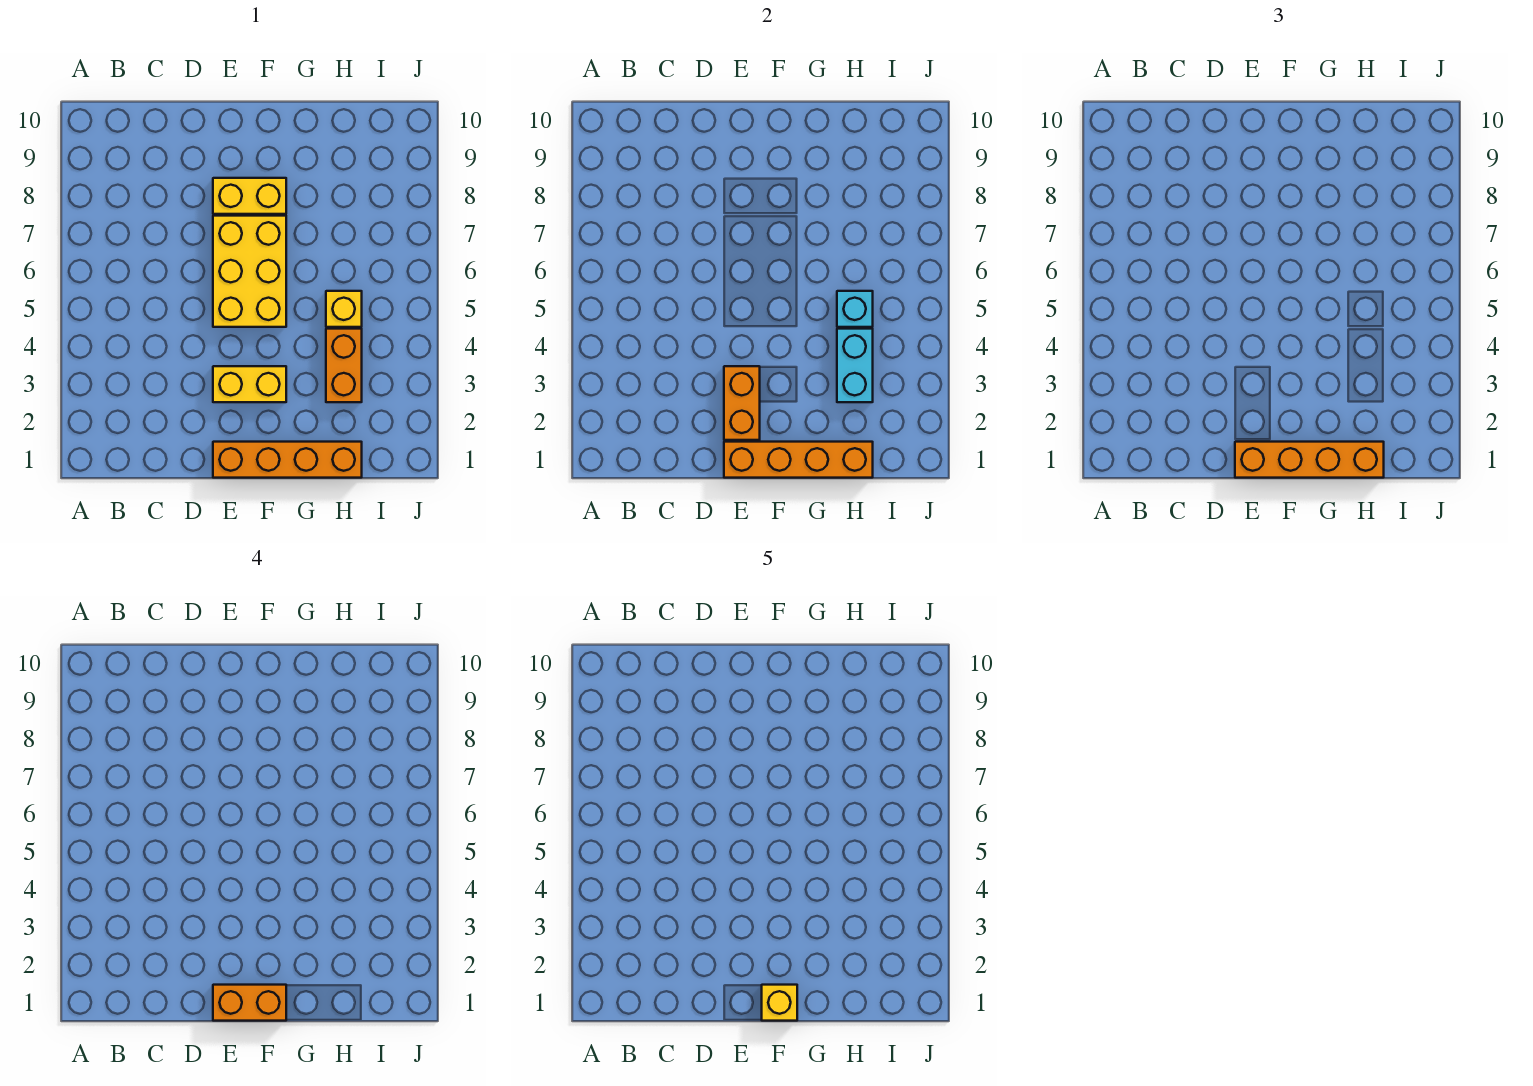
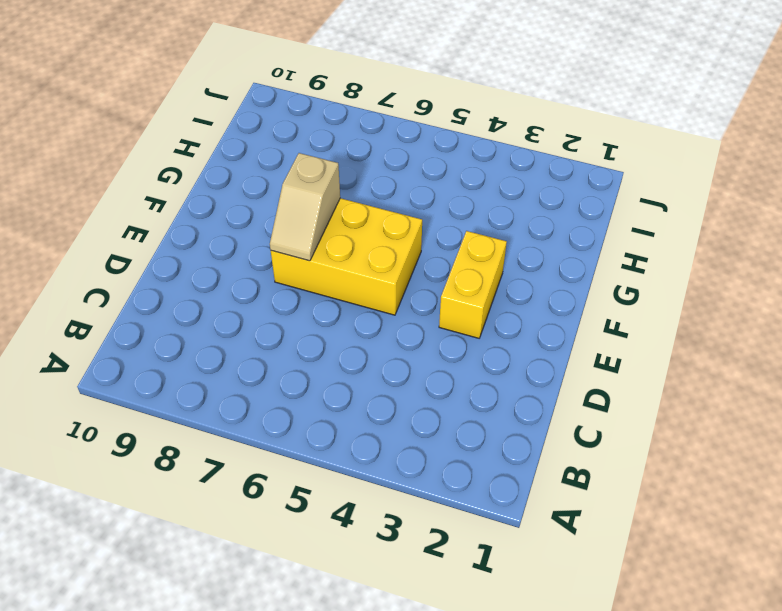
tan slope E7:F7 level 2 top F -> none
none -> orange brick E1:H1 level 1
none -> yellow brick E8:F8 level 1
none -> orange brick H3:H4 level 1

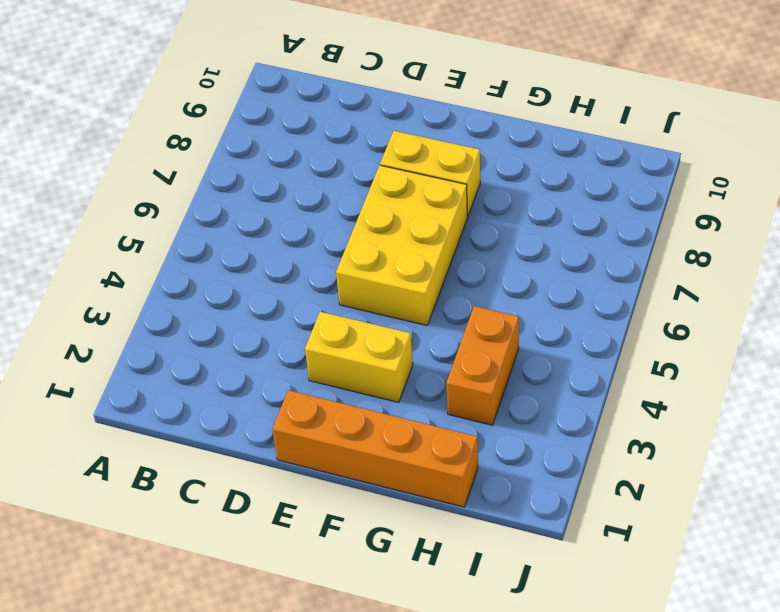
none -> yellow brick H5 level 1
none -> orange brick E1:H1 level 2
none -> orange brick E2:E3 level 2

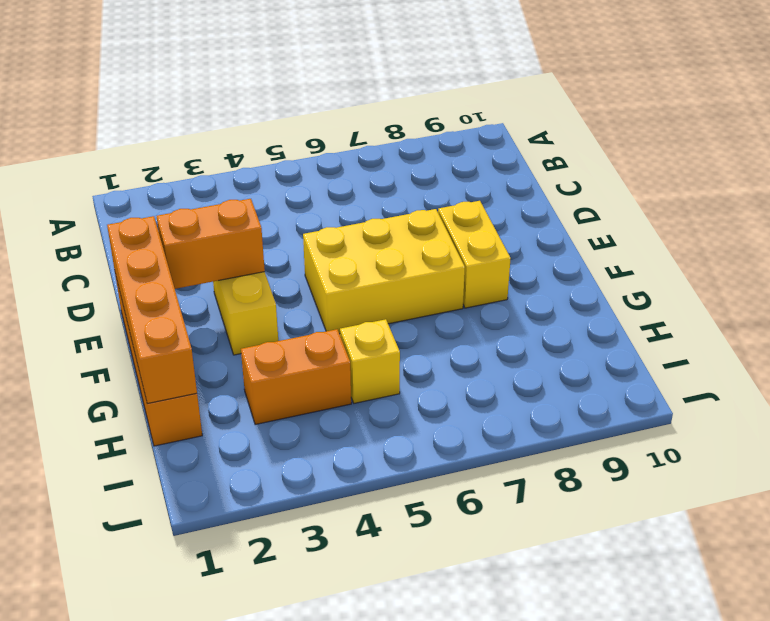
none -> cyan brick H3:H4 level 2
none -> cyan brick H5 level 2
none -> orange brick E1:H1 level 3

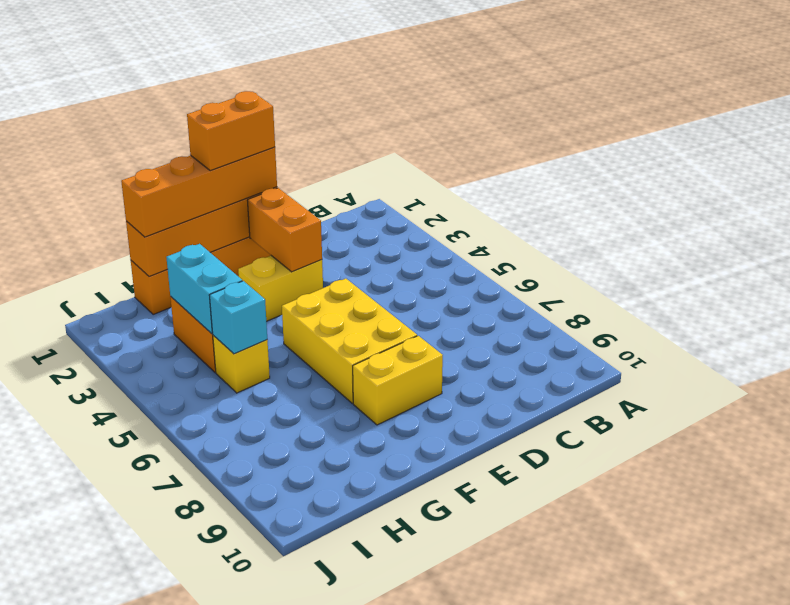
none -> yellow brick F1 level 5

